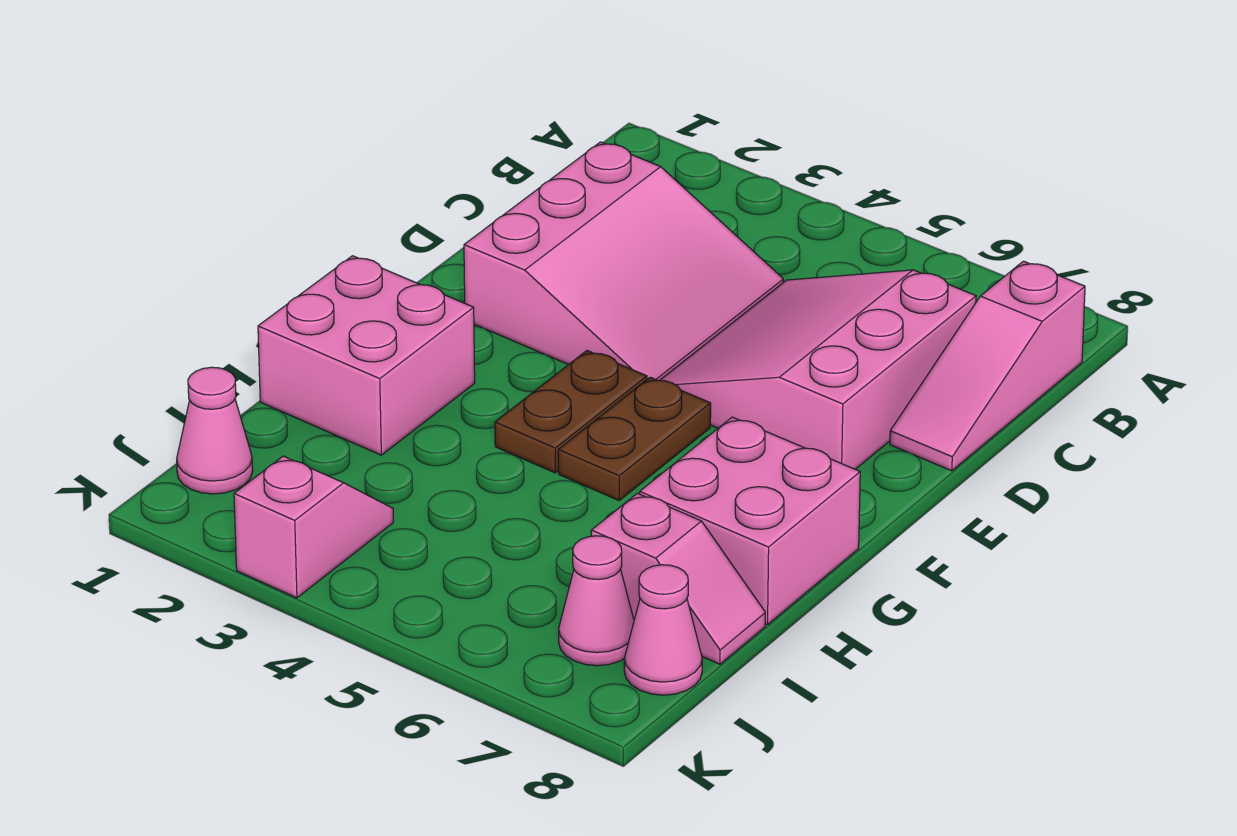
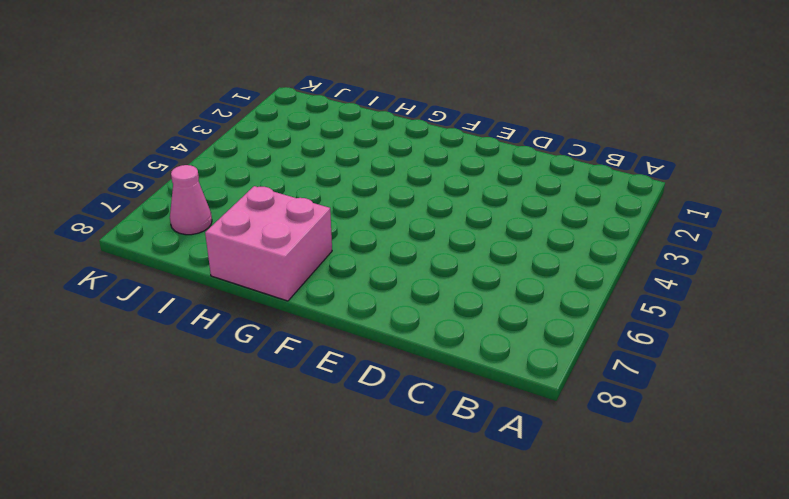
none -> pink slope B8:D8 level 1 top B
none -> pink slope C2:E4 level 1 top 2
none -> pink slope C5:E7 level 1 top 7

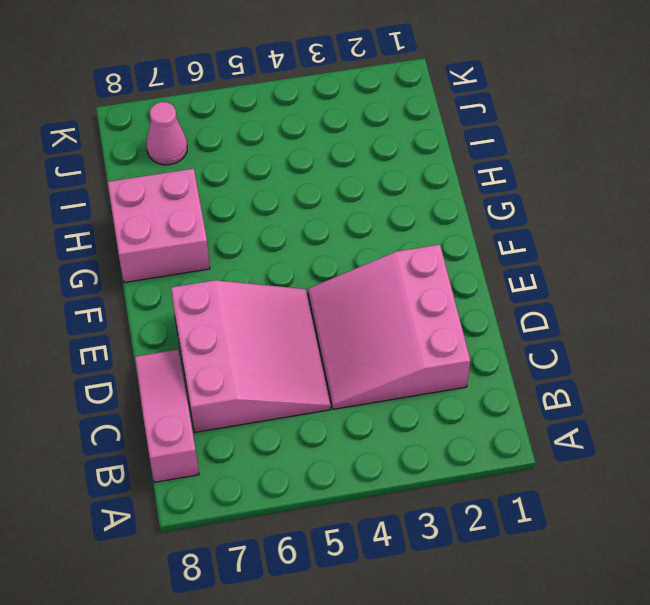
none -> brown plate F4:G4 level 1
none -> brown plate F5:G5 level 1
none -> pink brick G1:H2 level 1

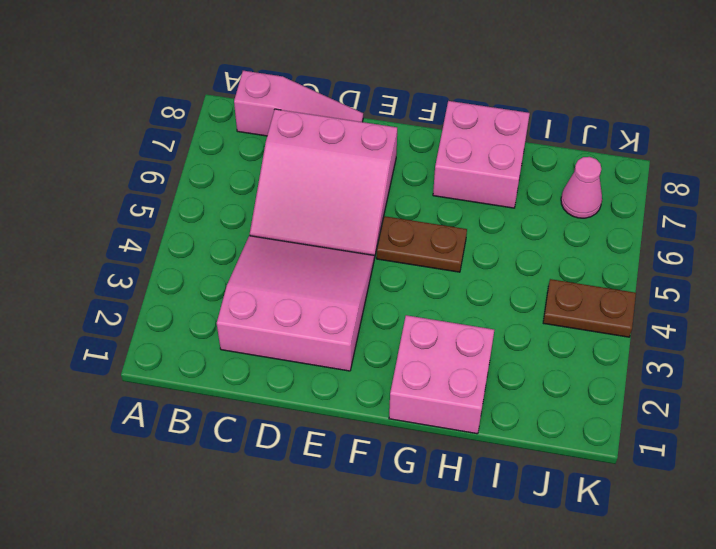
brown plate J4:K4 level 1 -> brown plate F4:G4 level 1
none -> pink slope I7:I8 level 1 top 7
none -> pink cone J1 level 1
none -> pink slope J3:K3 level 1 top K

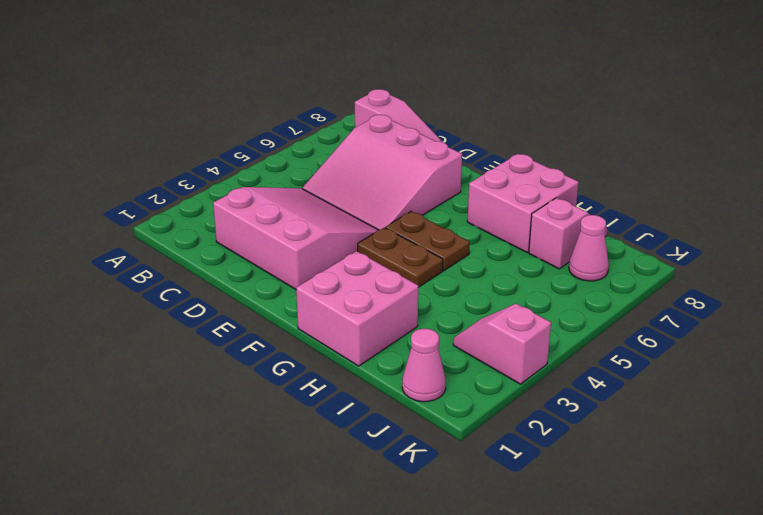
none -> pink cone J8 level 1

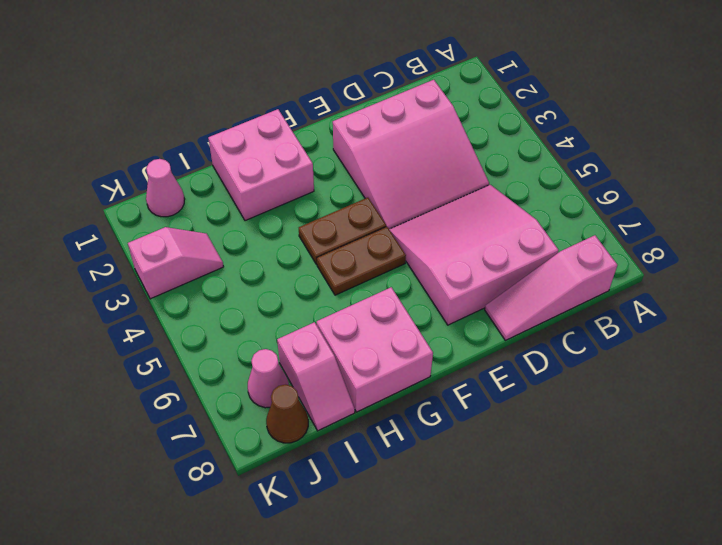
brown cone J8 level 1 -> pink cone J8 level 1

